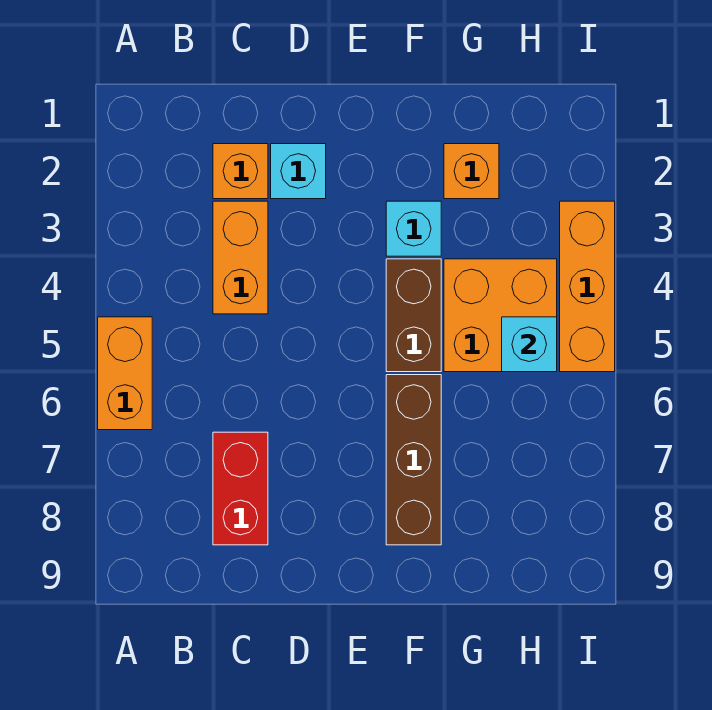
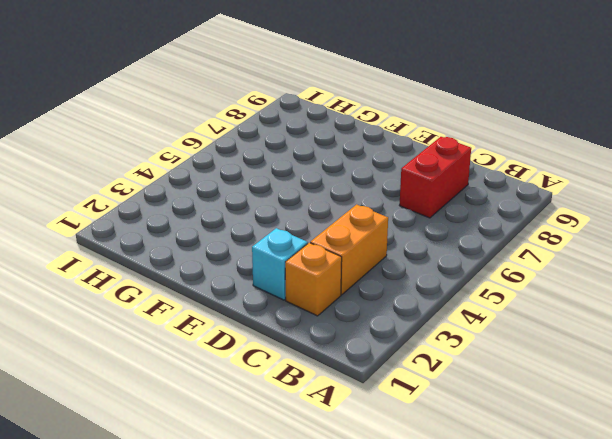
none -> orange brick A5:A6 level 1
none -> cyan brick F3 level 1
none -> brown brick F4:F5 level 1

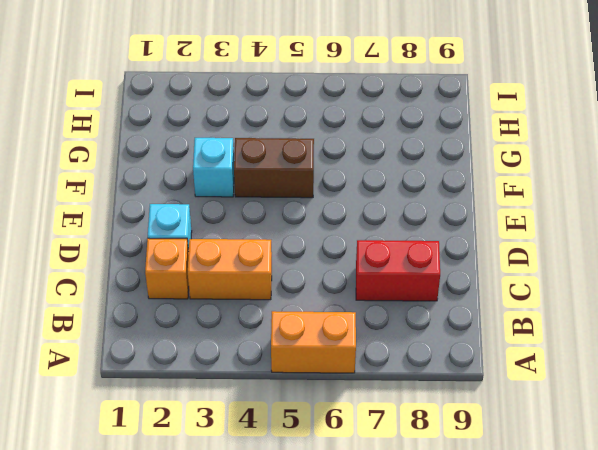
none -> brown brick F6:F8 level 1
none -> orange brick G2 level 1
none -> orange brick G4:H5 level 1

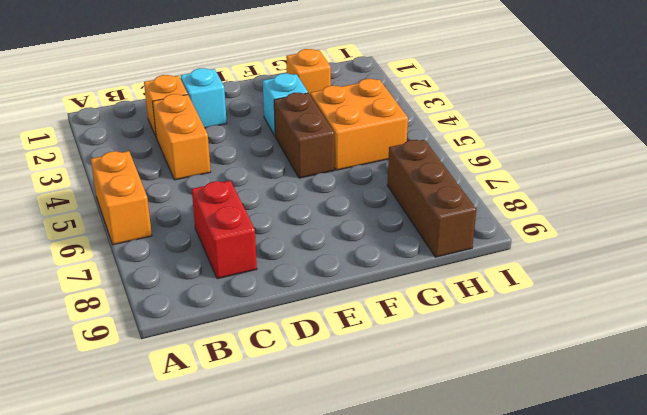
brown brick H7:H9 level 1 -> brown brick F6:F8 level 1
none -> orange brick I3:I5 level 1
none -> cyan brick H5 level 2

